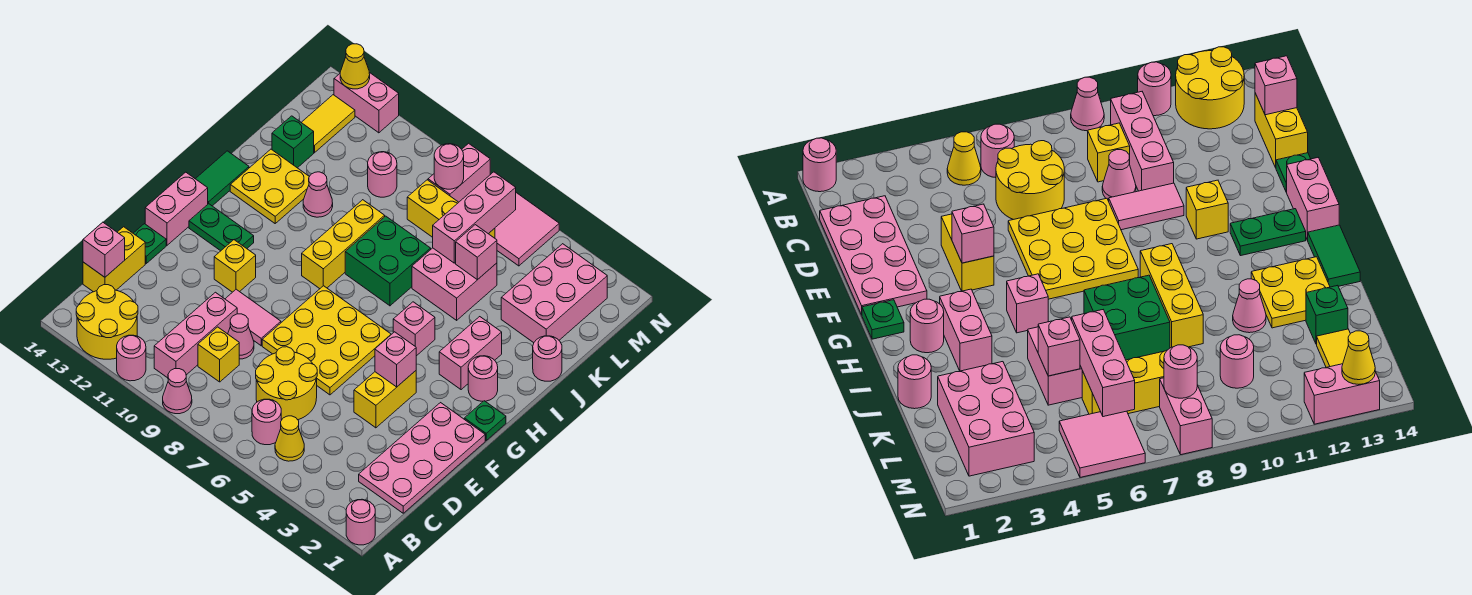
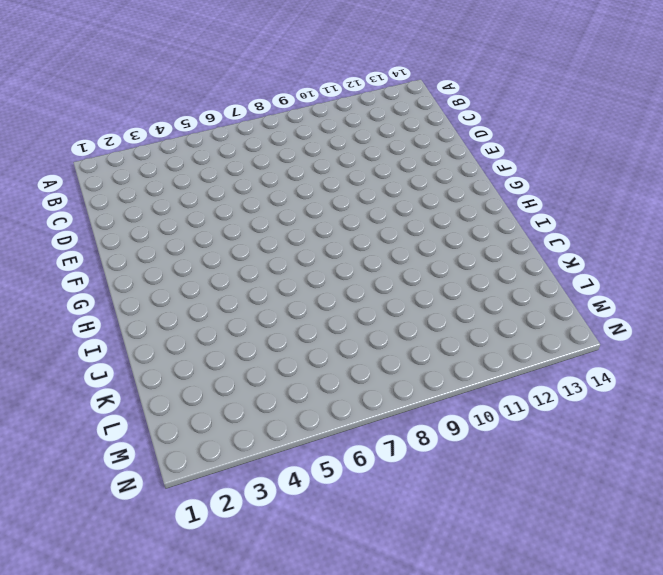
none -> pink round brick A1 level 1
none -> pink cone A9 level 1
none -> pink round brick A11 level 1
none -> yellow round brick A12:B13 level 1

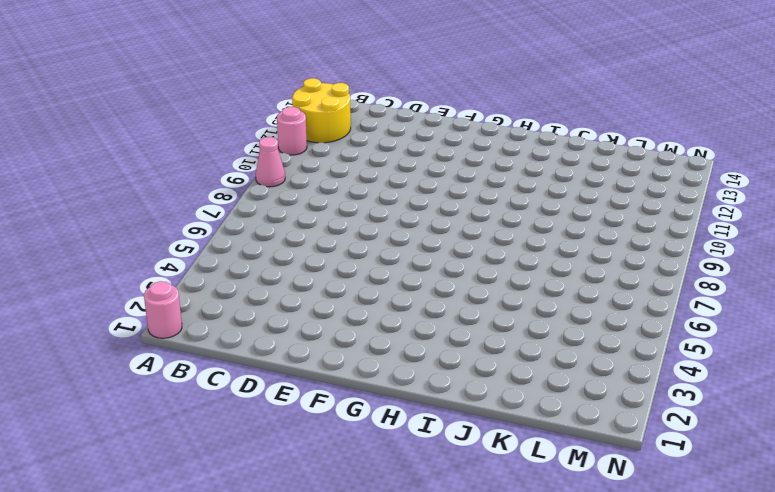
none -> yellow cone B5 level 1
none -> pink round brick B6 level 1
none -> pink brick B10:D10 level 1
none -> pink plate C1:F2 level 1

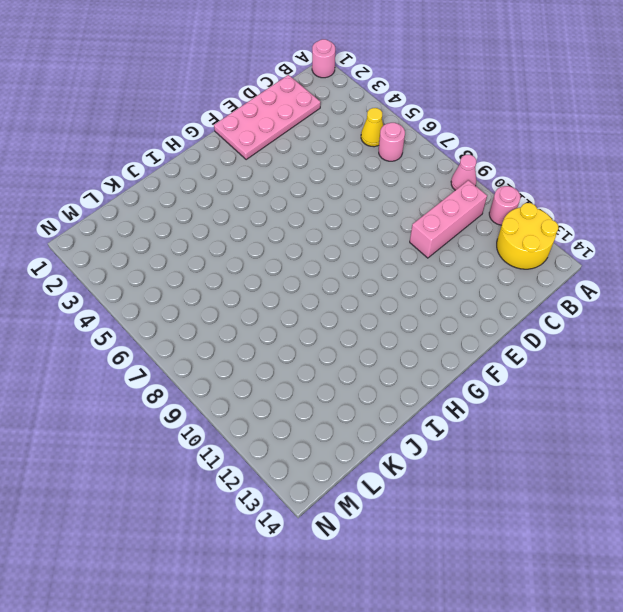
none -> yellow round brick C6:D7 level 1
none -> yellow brick C9 level 1
none -> yellow brick C14:D14 level 1
none -> pink cone D9 level 1

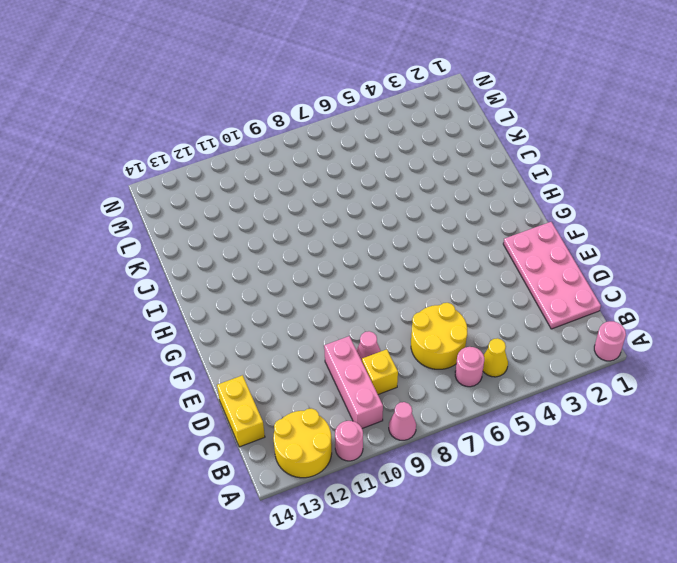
none -> yellow brick E4:F4 level 1
none -> yellow plate E6:G8 level 1
none -> pink tile E9:E10 level 1
none -> green plate E14 level 1

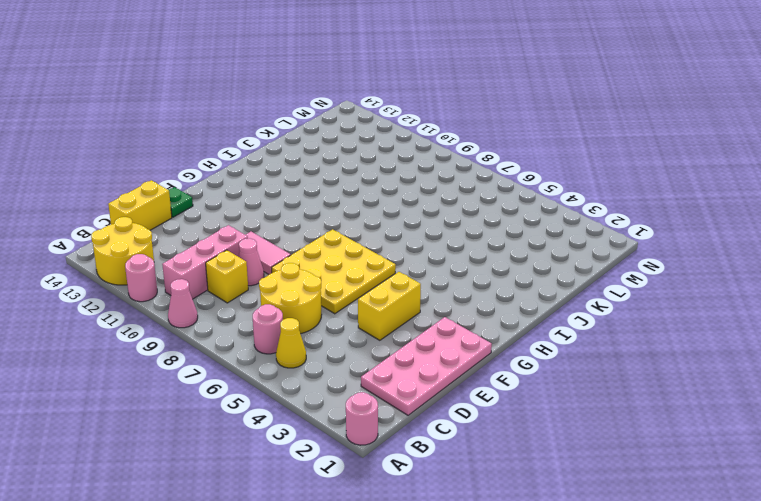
none -> yellow brick F11 level 1
none -> pink brick F14:G14 level 1
none -> green plate G1 level 1
none -> green plate G12:G13 level 1

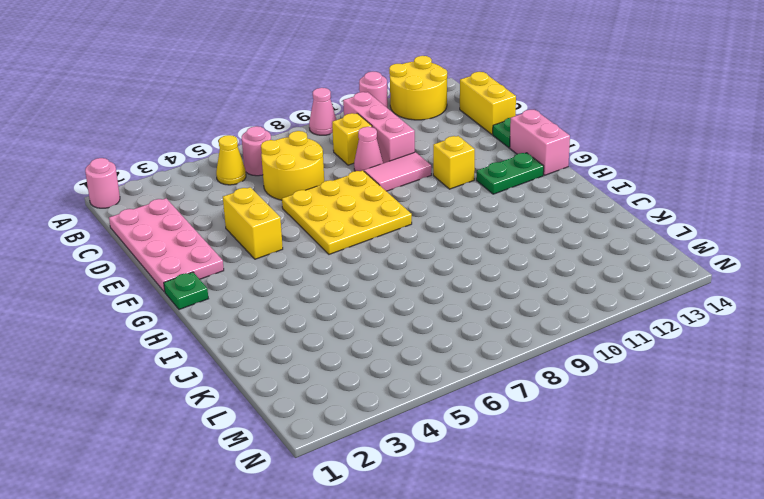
none -> pink round brick H2 level 1
none -> pink brick H3:I3 level 1
none -> pink brick H5 level 1
none -> yellow brick H9:J9 level 1

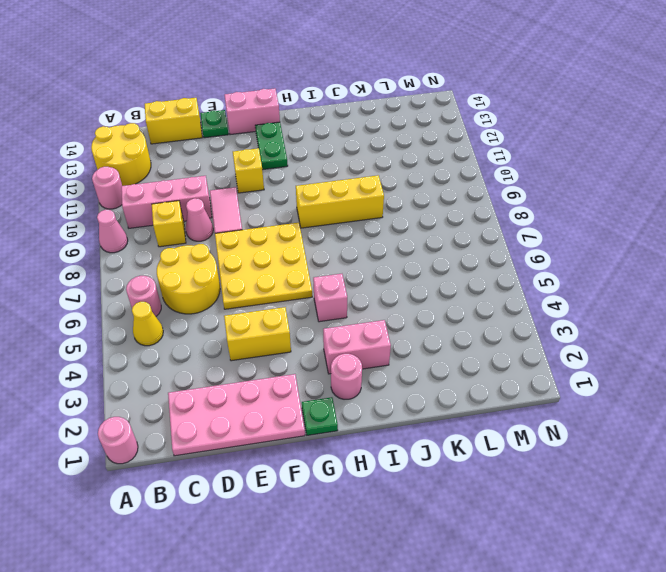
none -> green tile H14:I14 level 1
none -> green brick I7:J8 level 1
none -> yellow plate I12:J13 level 1
none -> pink round brick J1 level 1

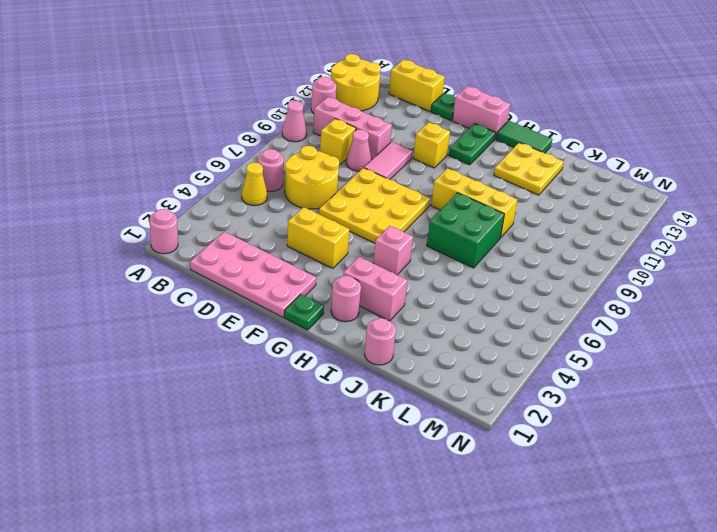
none -> pink brick J5:K6 level 1
none -> pink cone J11 level 1
none -> pink brick K2:M3 level 1
none -> green brick K13 level 1

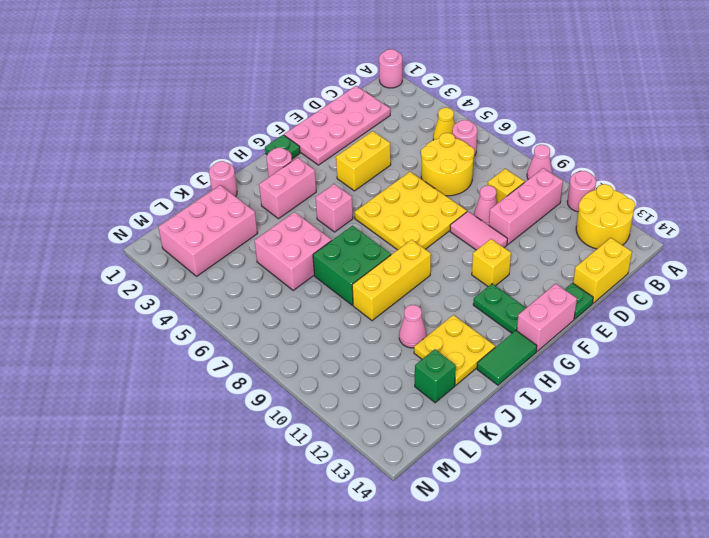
none -> yellow brick L6:L8 level 1
none -> pink round brick L10 level 1
none -> yellow tile L13:M13 level 1
none -> pink tile M5:N6 level 1

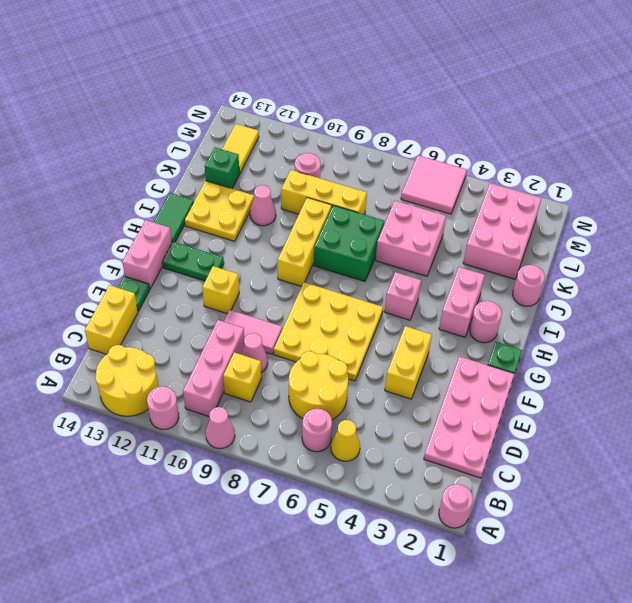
yellow brick K8:K10 level 1 -> yellow brick L6:L8 level 1
none -> pink brick M8:N8 level 1
none -> pink brick N12:N13 level 1
none -> pink brick C14 level 2
none -> pink brick F4 level 2

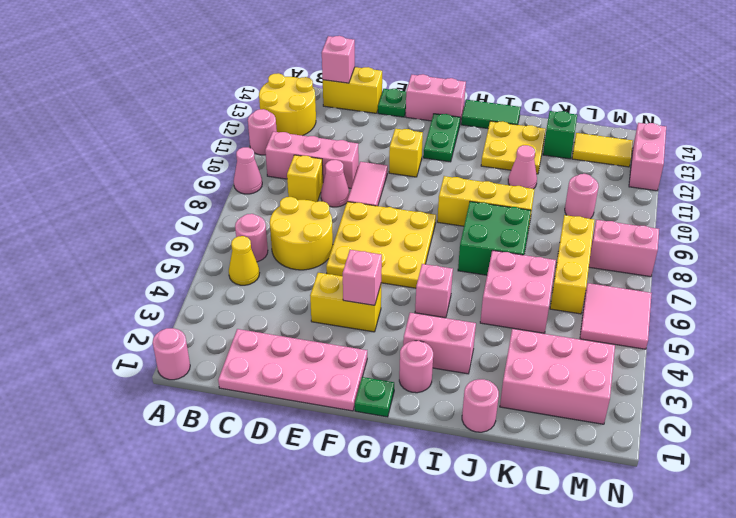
none -> pink brick K5 level 2
none -> pink brick K6:M6 level 2
none -> pink round brick M8 level 2
none -> yellow cone N13 level 2

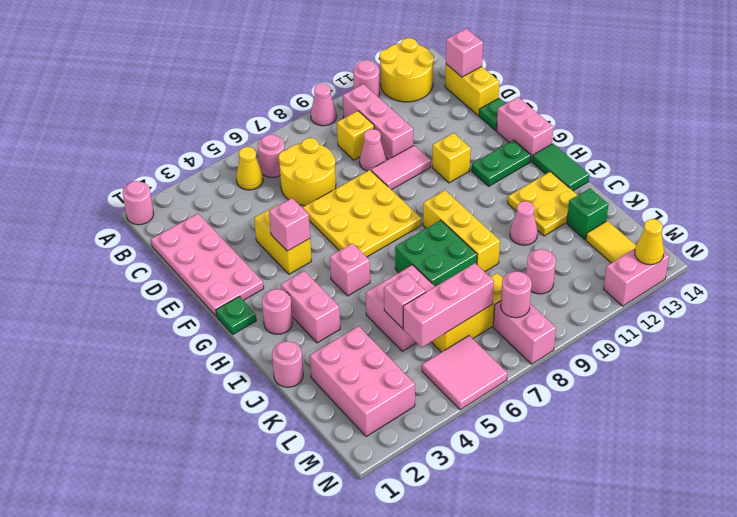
pink brick L5:L7 level 2 -> pink brick K6:M6 level 2

